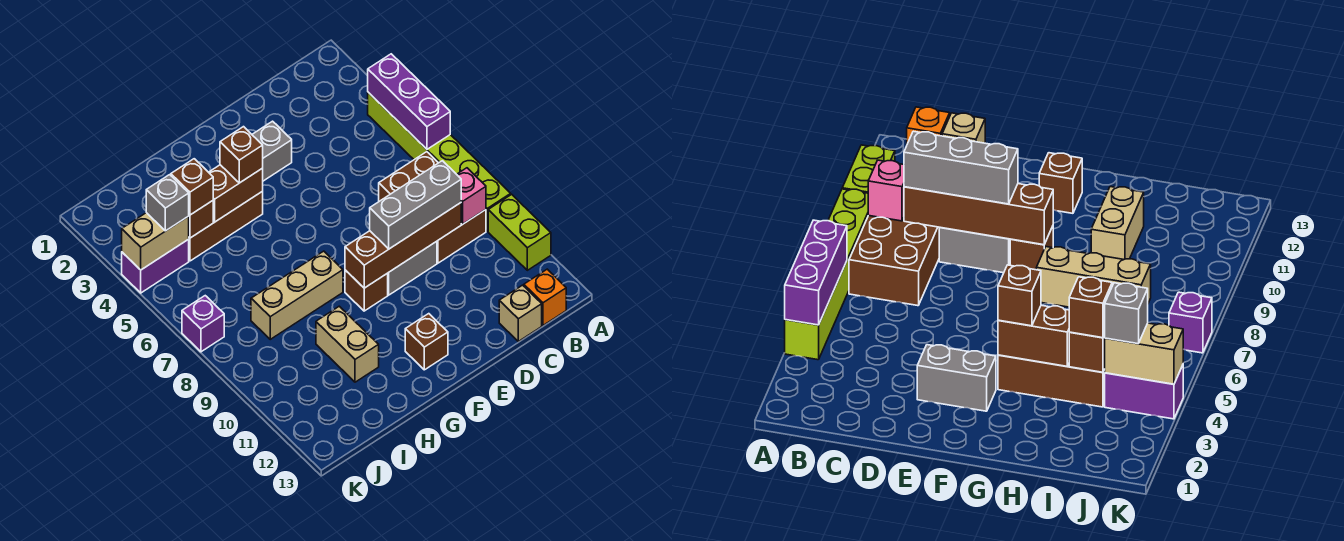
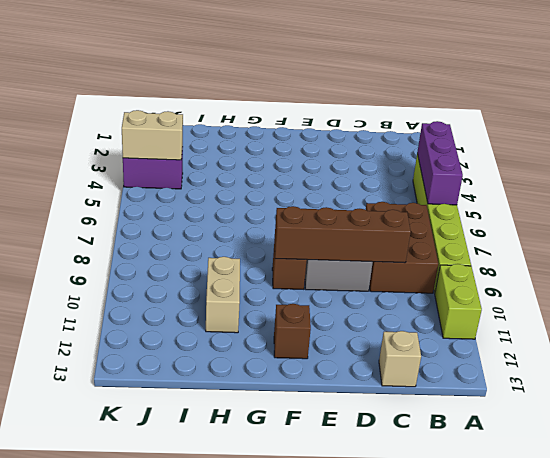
none -> orange brick B13 level 1
none -> grey brick E3:F3 level 1
none -> brown brick G4:I4 level 1

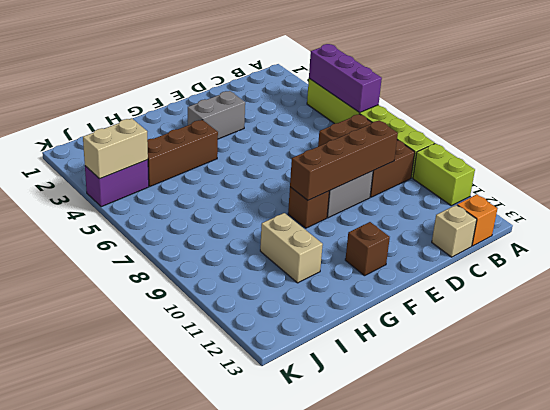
none -> tan brick G8:I8 level 1
none -> purple brick K7 level 1
none -> pink brick B9 level 2

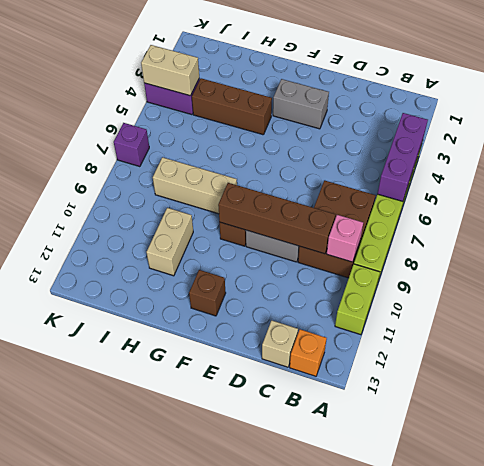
none -> brown brick G4:H4 level 2
none -> brown brick I4 level 2
none -> grey brick C9:E9 level 3

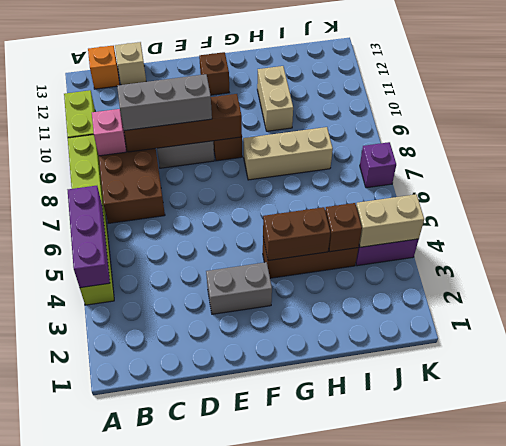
none -> brown brick G4 level 3
none -> brown brick I4 level 3
none -> grey brick J4 level 3

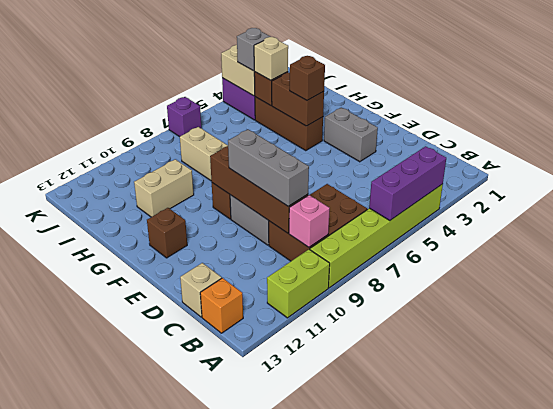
tan brick I4 level 3 -> brown brick I4 level 3

